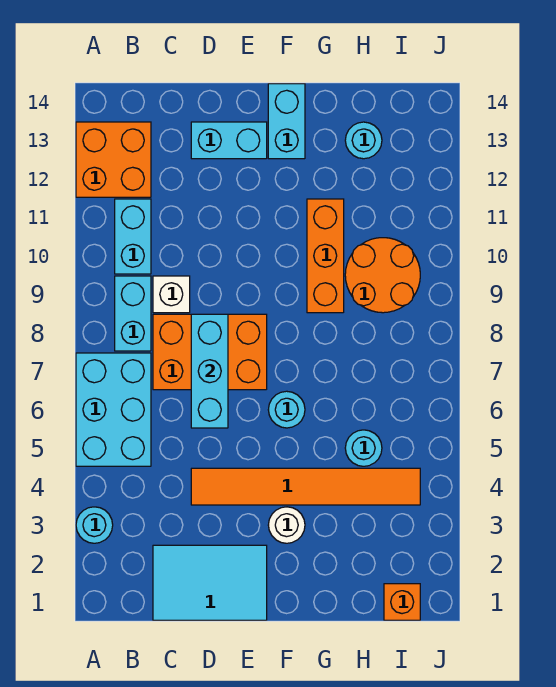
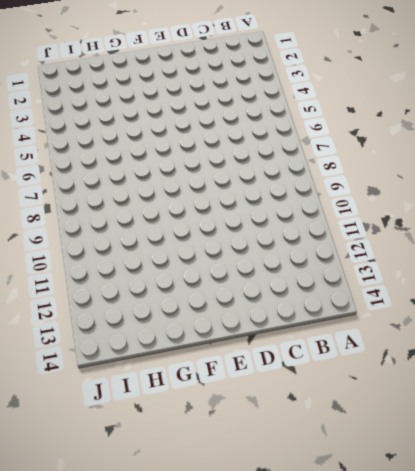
none -> cyan round brick A3 level 1
none -> cyan brick A5:B7 level 1
none -> orange brick A12:B13 level 1

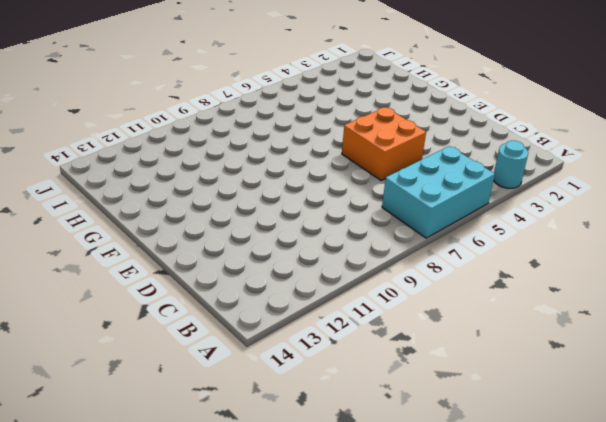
orange brick D5:E6 level 1 -> orange brick A12:B13 level 1
none -> cyan brick B8:B9 level 1
none -> cyan brick B10:B11 level 1
none -> cyan tile C1:E2 level 1

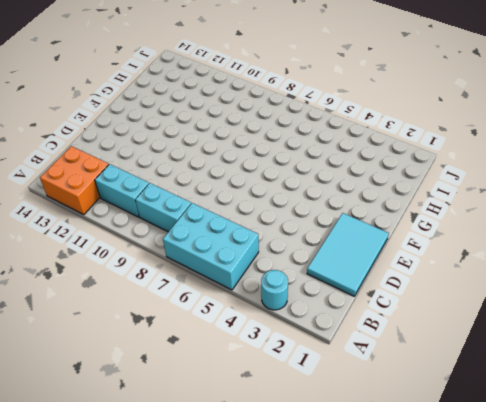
none -> orange brick C7:E8 level 1
none -> white brick C9 level 1
none -> orange tile D4:I4 level 1

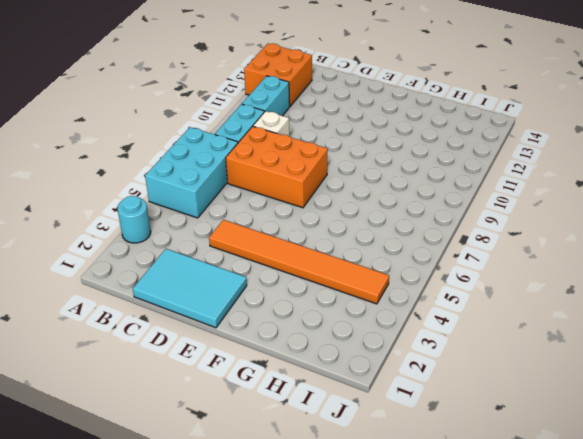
none -> cyan brick D13:E13 level 1
none -> white round brick F3 level 1
none -> cyan round brick F6 level 1

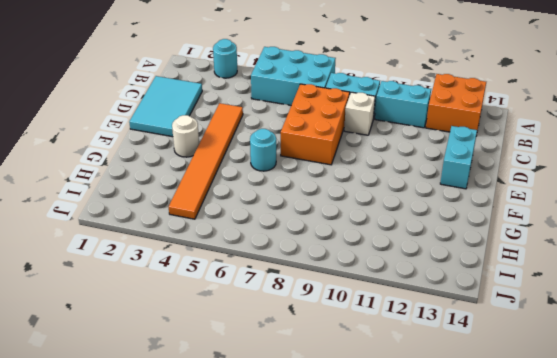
none -> cyan brick F13:F14 level 1
none -> orange brick G9:G11 level 1
none -> cyan round brick H5 level 1

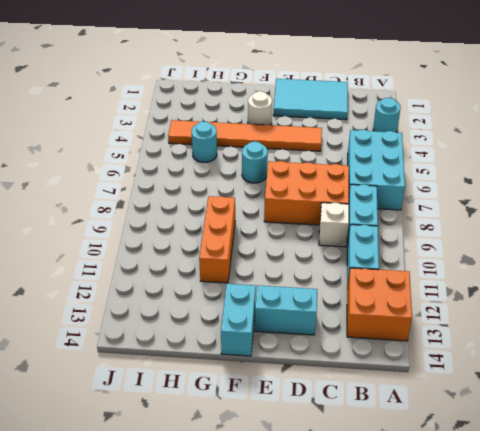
none -> orange round brick H9:I10 level 1
none -> cyan round brick H13 level 1
none -> orange brick I1 level 1

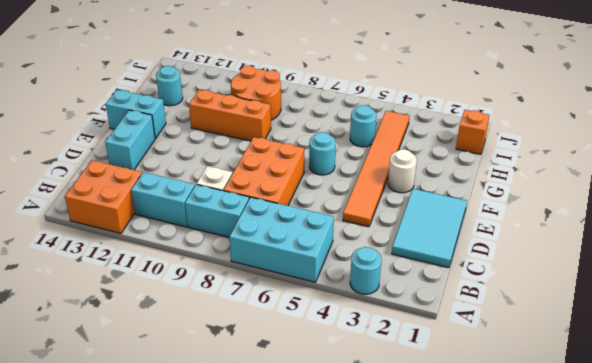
none -> cyan brick D6:D8 level 2

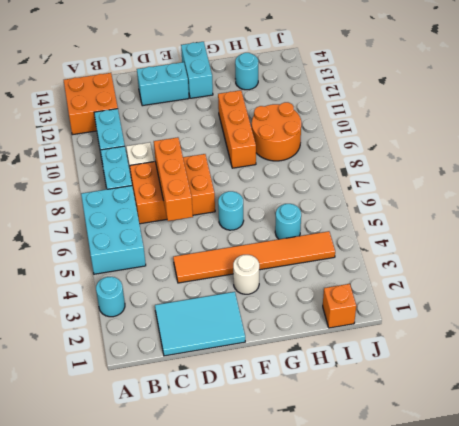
orange brick D6:D8 level 2 -> cyan brick D6:D8 level 2

